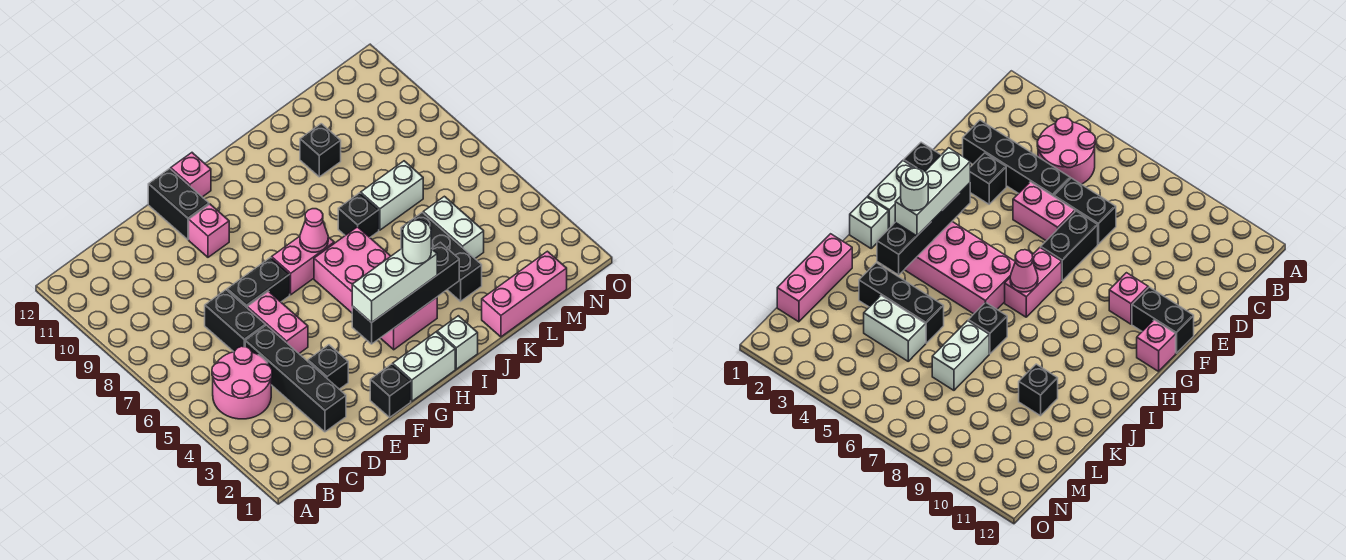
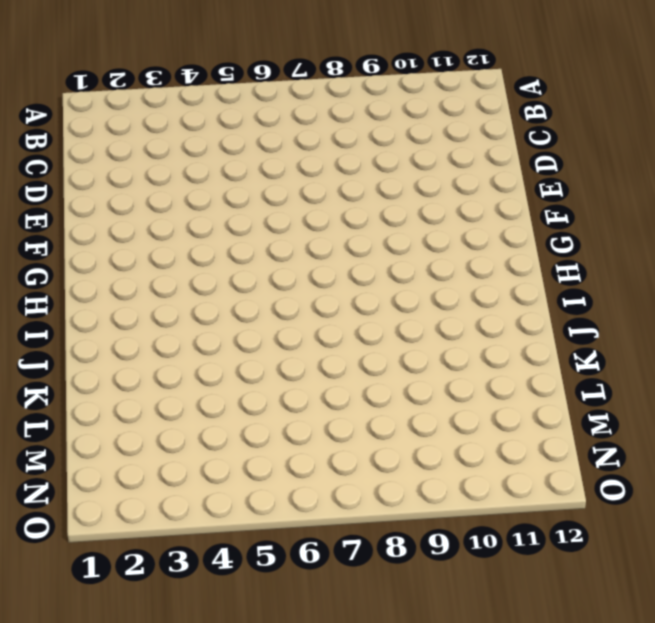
none -> pink round brick B4:C5 level 1
none -> black brick D2:D5 level 1
none -> black brick D6:D7 level 1

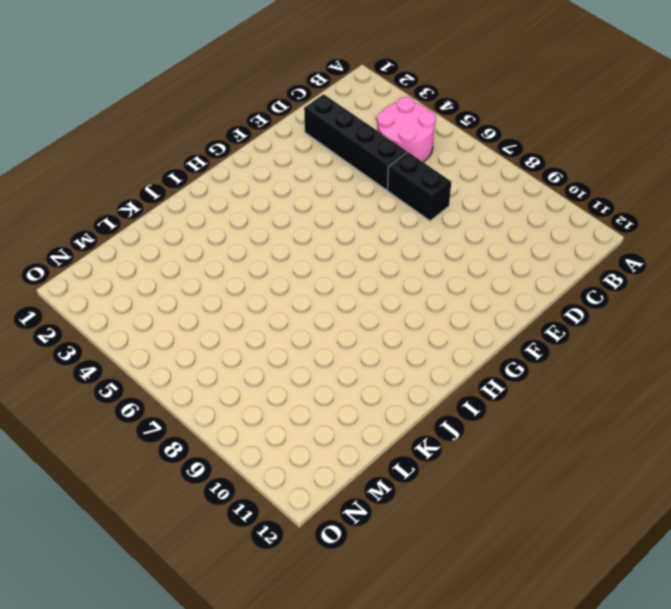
none -> black brick E3 level 1
none -> pink brick E5:E6 level 1
none -> black brick E7:F7 level 1

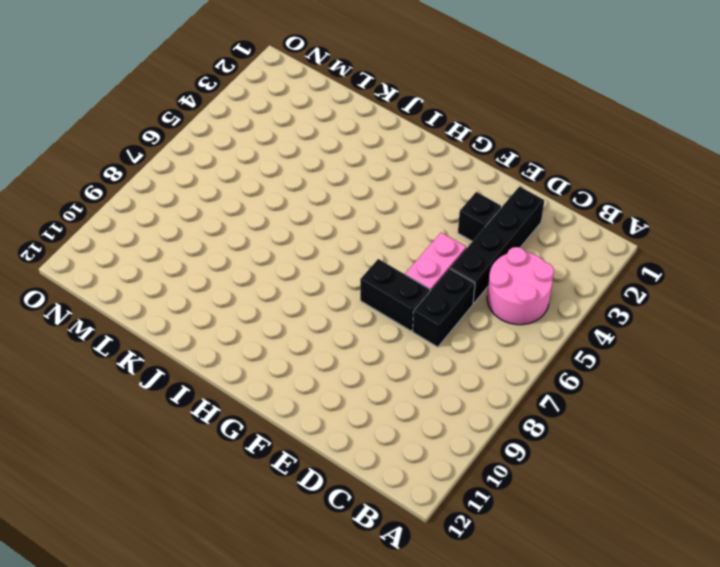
none -> black brick F1 level 1
none -> pink brick F10 level 1
none -> black brick F11:F12 level 1

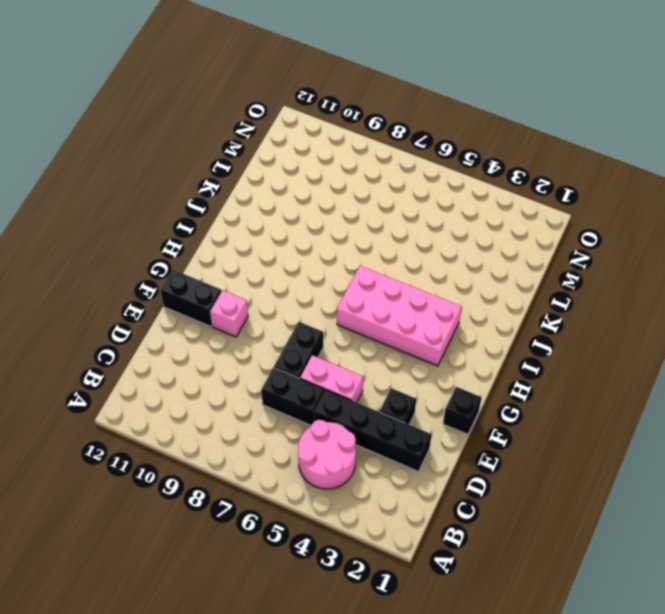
none -> white brick G1:H1 level 1
none -> pink brick G7:H7 level 1
none -> pink brick G12 level 1

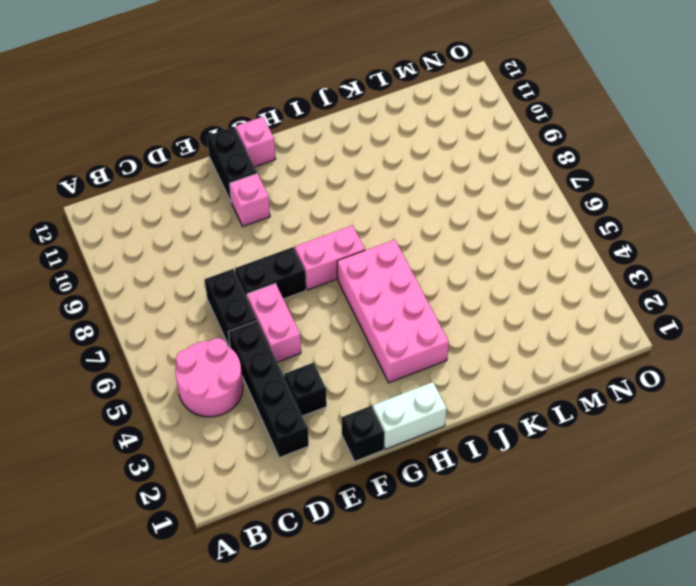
none -> white brick I1 level 1
none -> black brick J7 level 1
none -> pink brick K1:M1 level 1

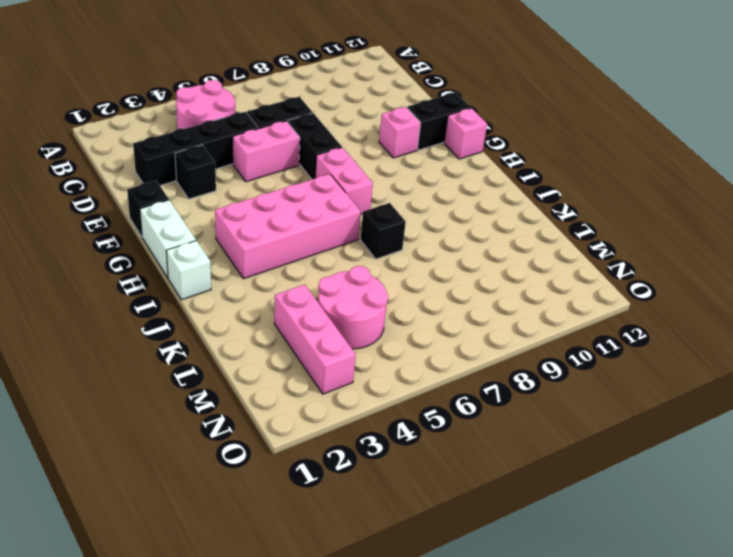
pink brick L3:N3 level 1 -> pink brick K1:M1 level 1
pink round brick L4:M5 level 1 -> white brick L4:L5 level 1
none -> black brick K3:K5 level 1
none -> white brick K7:L7 level 1
none -> black brick K10 level 1

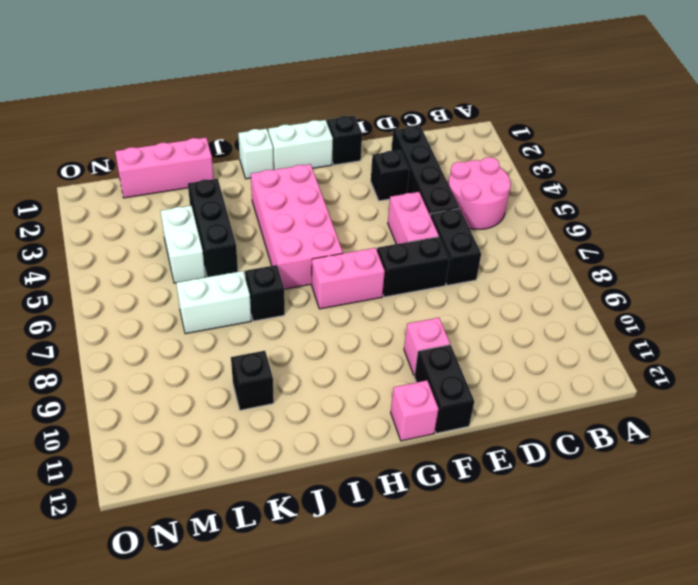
none -> black brick G3:J3 level 2
none -> pink cone H7 level 2
none -> white brick G3:I3 level 3

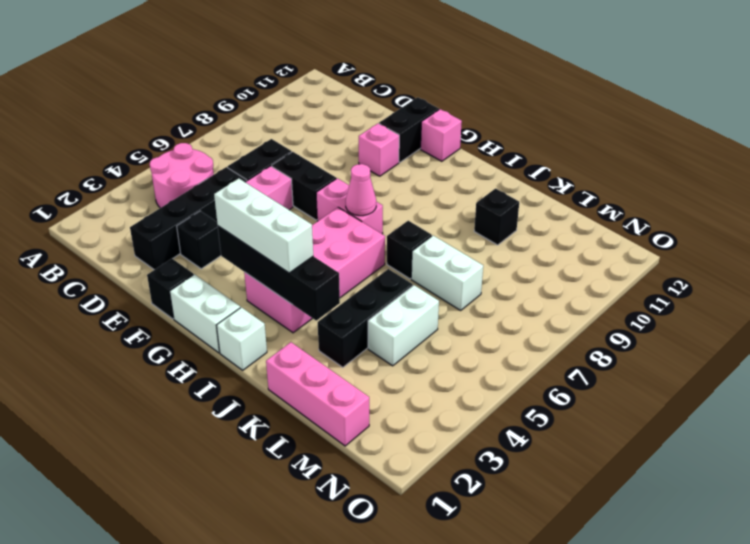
none -> white round brick I3 level 4

